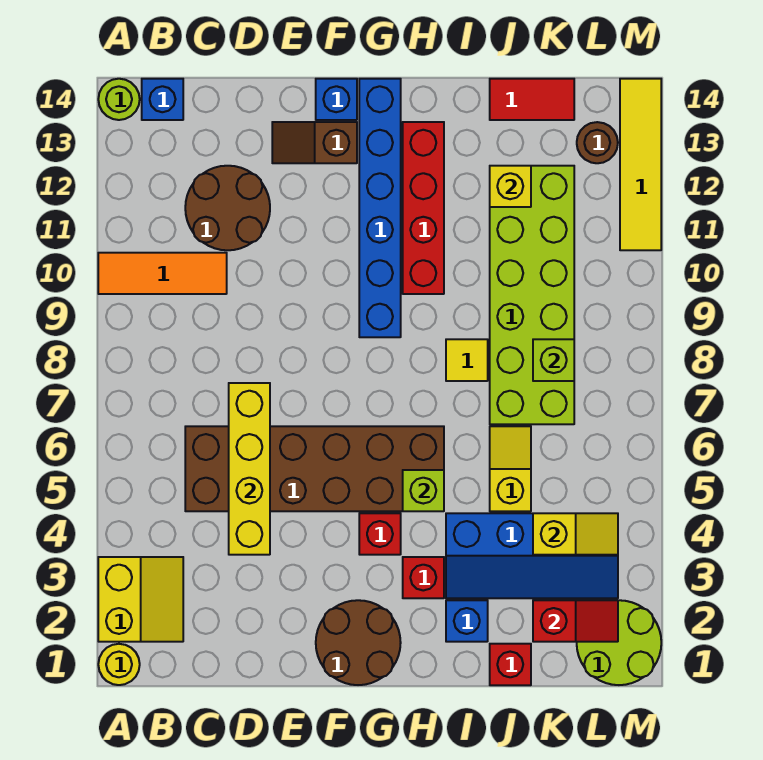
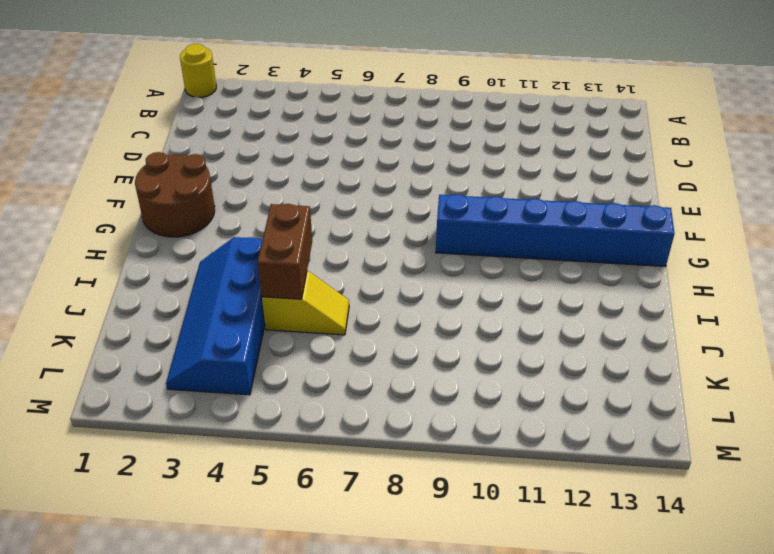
brown brick I5:J5 level 2 -> none
none -> yellow slope A2:B3 level 1 top A
none -> orange tile A10:C10 level 1
none -> lime round brick A14 level 1
none -> blue brick B14 level 1

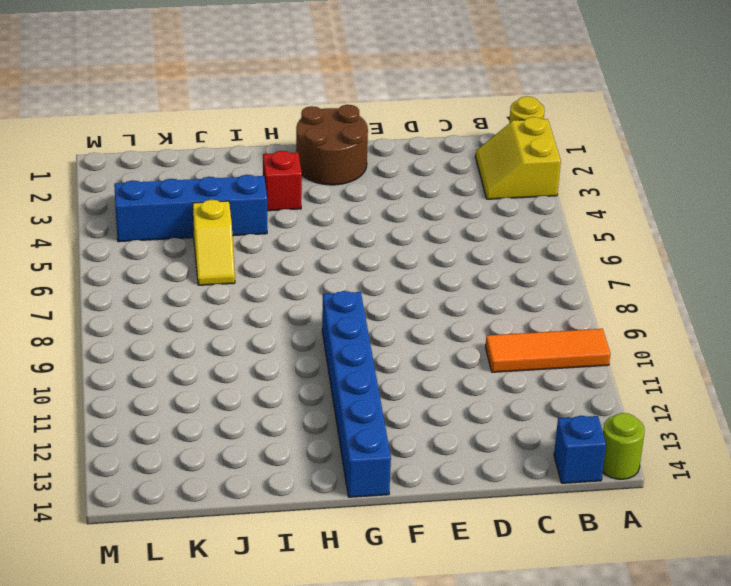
none -> brown brick C5:H6 level 1
none -> brown round brick C11:D12 level 1
none -> brown slope E13:F13 level 1 top F
none -> blue brick F14 level 1

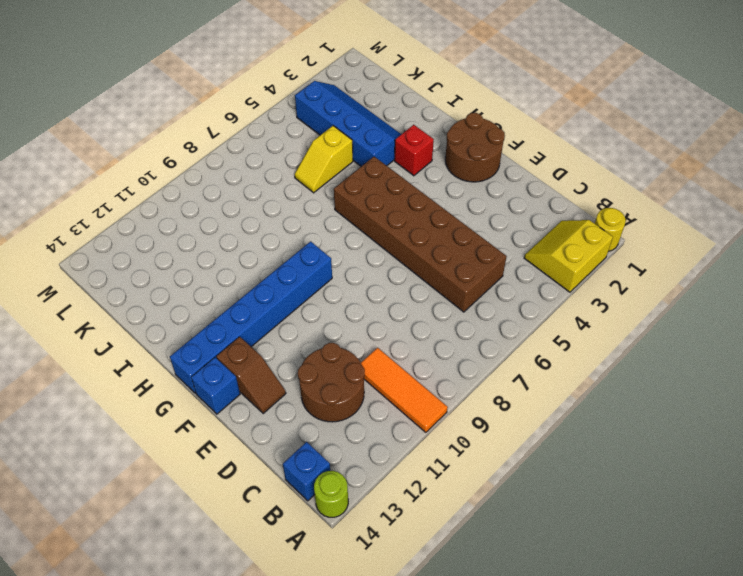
none -> red brick G4 level 1
none -> red brick H10:H13 level 1
none -> blue brick I2 level 1
none -> yellow tile I8 level 1

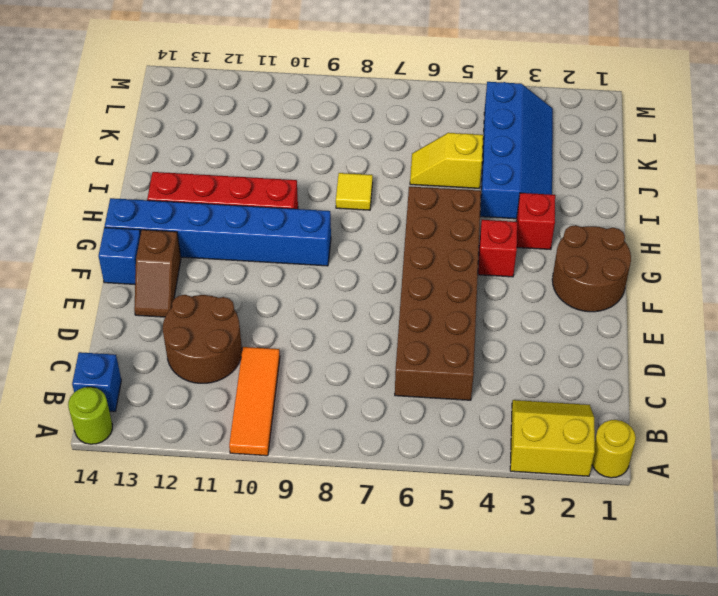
none -> blue brick I2 level 1
none -> red brick J1 level 1
none -> lime brick J7:K12 level 1
none -> red tile J14:K14 level 1

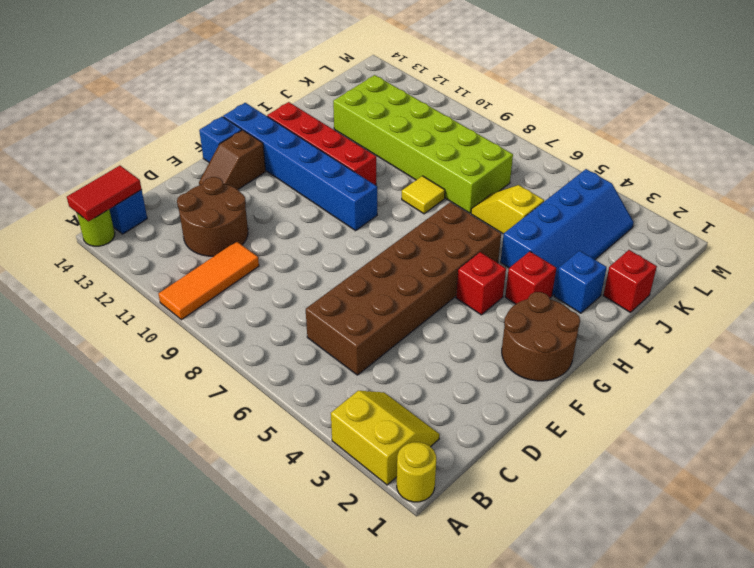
red tile A14:B14 level 2 -> red tile J14:K14 level 1
none -> lime round brick L1:M2 level 1
none -> brown round brick L13 level 1
none -> yellow tile M11:M14 level 1
none -> yellow brick D4:D7 level 2

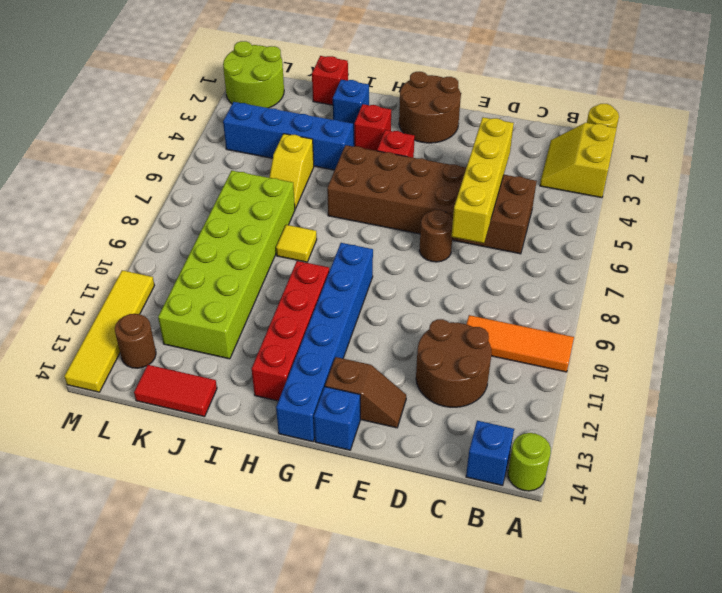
brown round brick E7 level 1 -> none
none -> lime brick H5 level 2
none -> yellow brick J12 level 2
none -> red slope K2:L2 level 2 top K
none -> yellow slope K4:L4 level 2 top K

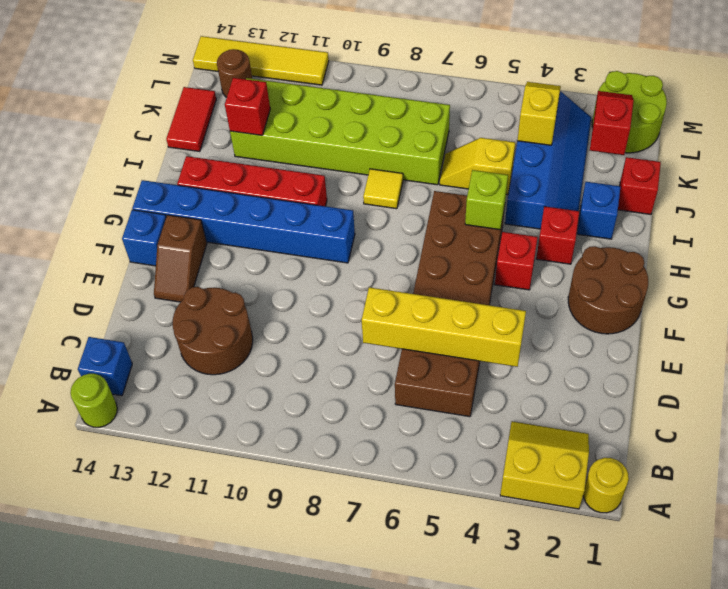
red brick J12 level 2 -> yellow brick J12 level 2
none -> orange tile A10:C10 level 1
none -> lime brick K8 level 2

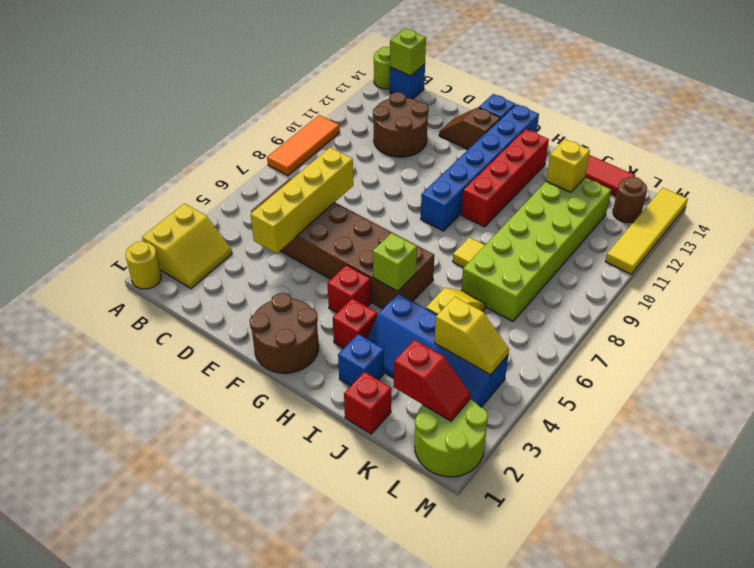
orange tile A8:A10 level 1 -> orange tile A10:C10 level 1
lime brick B14 level 2 -> lime brick K8 level 2

